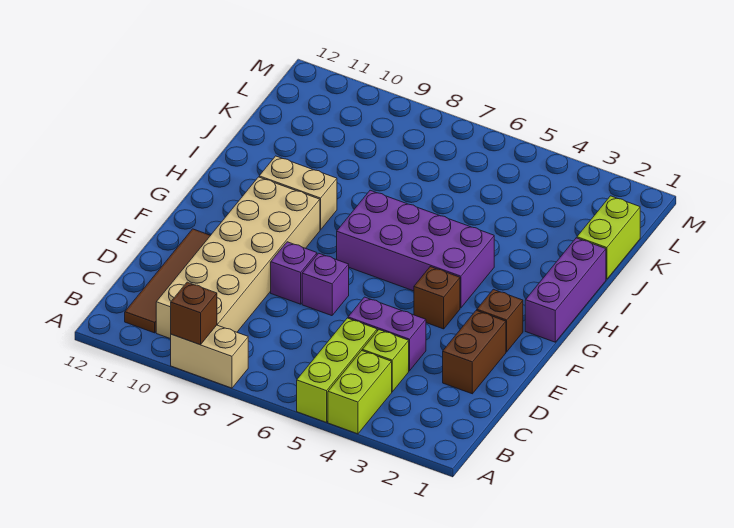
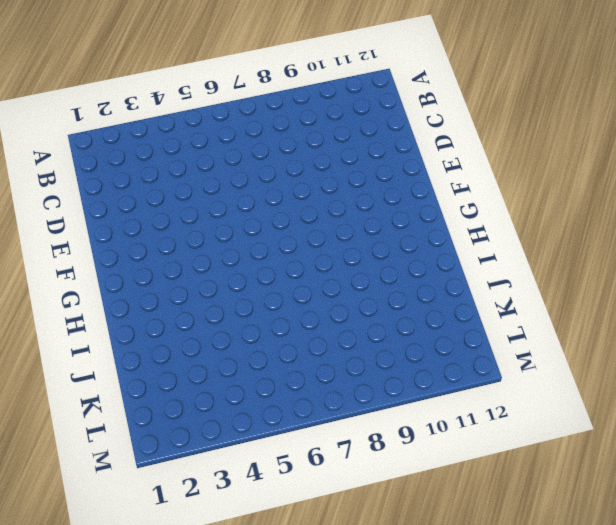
none -> lime brick A4:B4 level 1
none -> lime brick A5:C5 level 1
none -> tan brick A8:A9 level 1

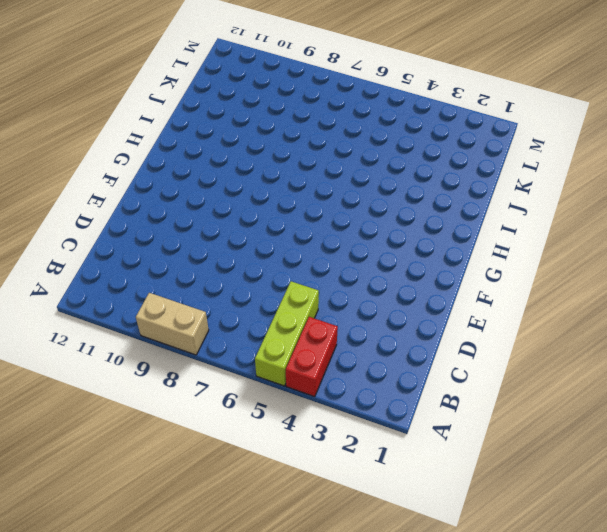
red brick A4:B4 level 1 -> lime brick A4:B4 level 1
none -> tan brick B9:G10 level 1
none -> brown tile B11:E11 level 1
none -> lime brick C4 level 1

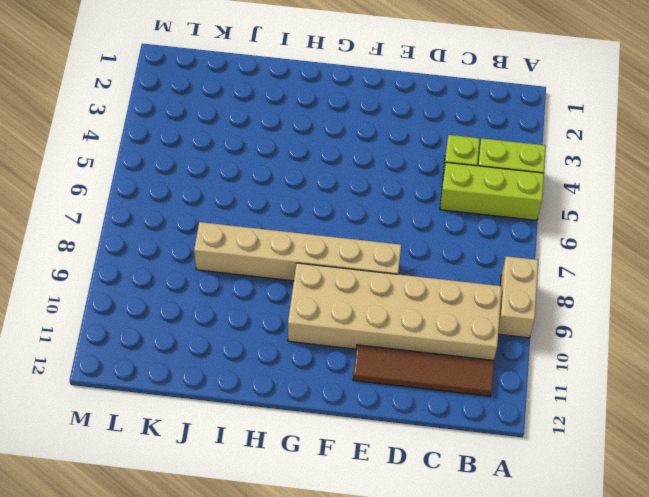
tan brick E8:J8 level 1 -> purple brick E8 level 1
none -> brown brick D2:E2 level 1
none -> purple brick D4:D5 level 1
none -> purple brick E7 level 1

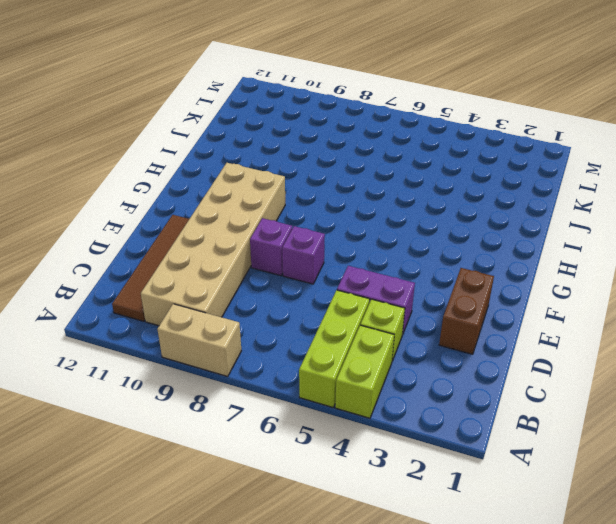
none -> brown brick F2 level 1
none -> brown brick F4 level 1
none -> purple brick G1:I1 level 1

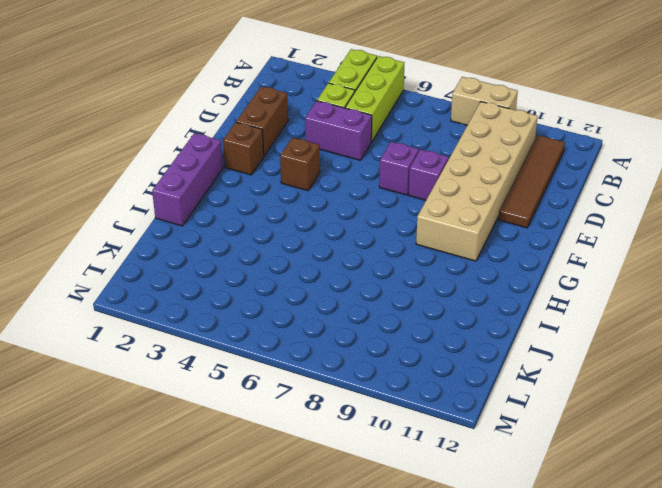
none -> purple brick G4:H7 level 1
none -> tan brick H9:H10 level 1
none -> lime brick J1:K1 level 1

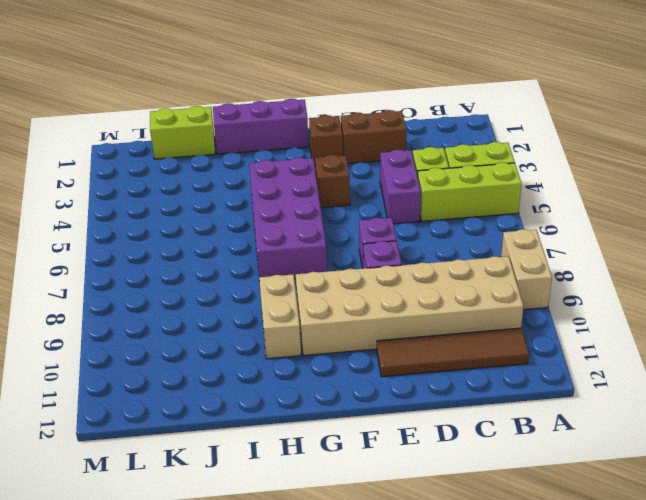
none -> brown brick A9 level 2

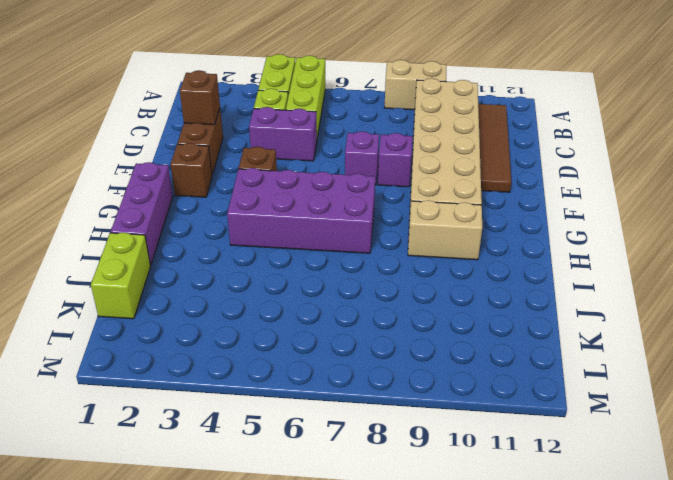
brown brick D2 level 2 -> brown brick A9 level 2

